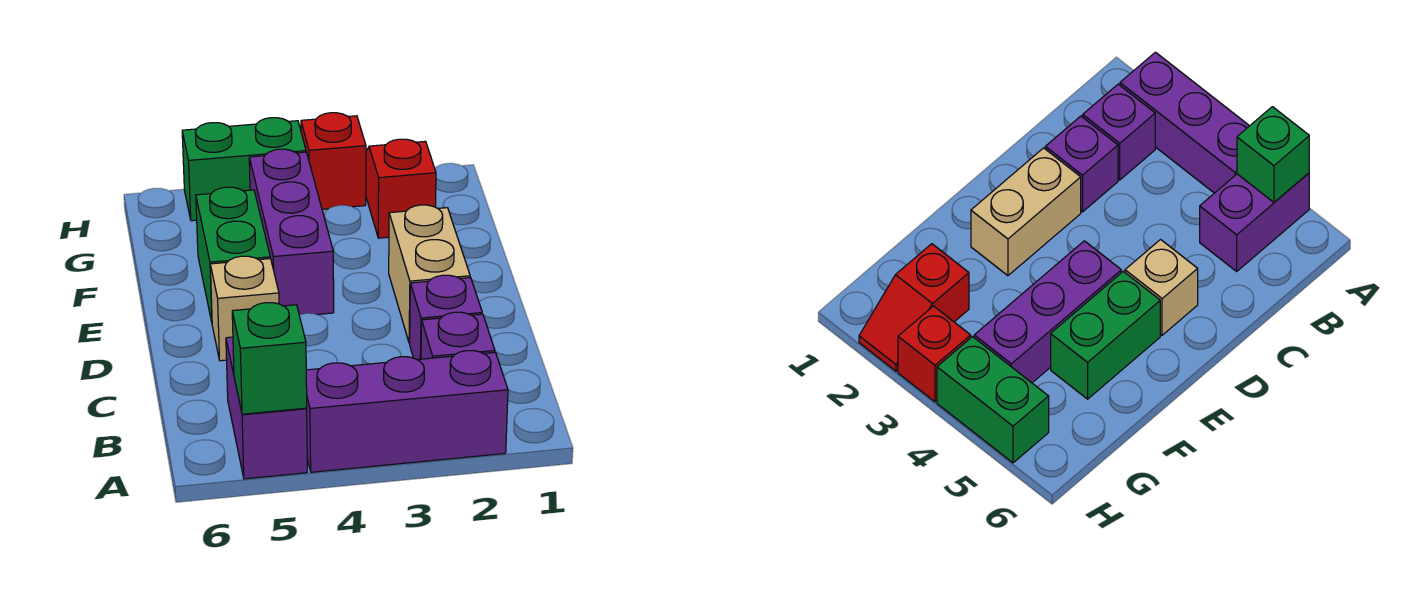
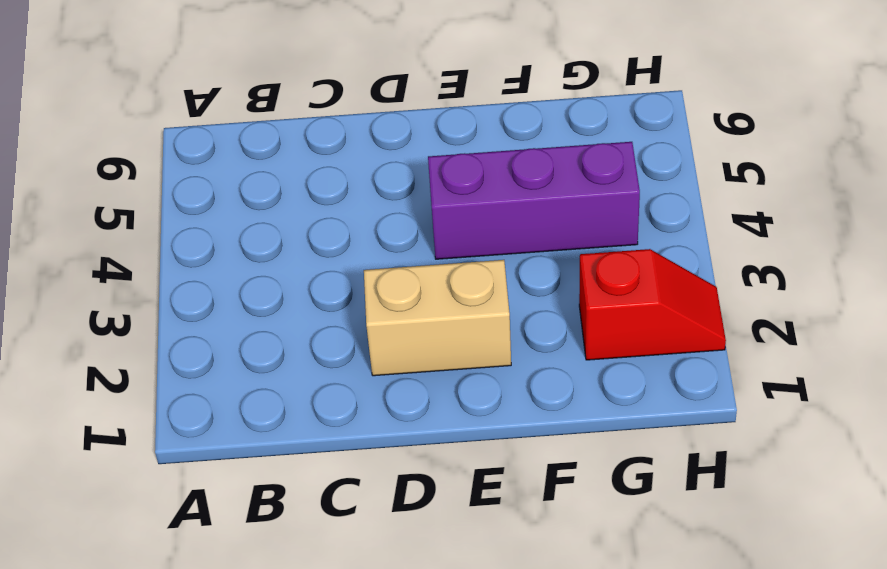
none -> purple brick A2:A4 level 1
none -> purple brick A5:B5 level 1
none -> purple brick B2 level 1

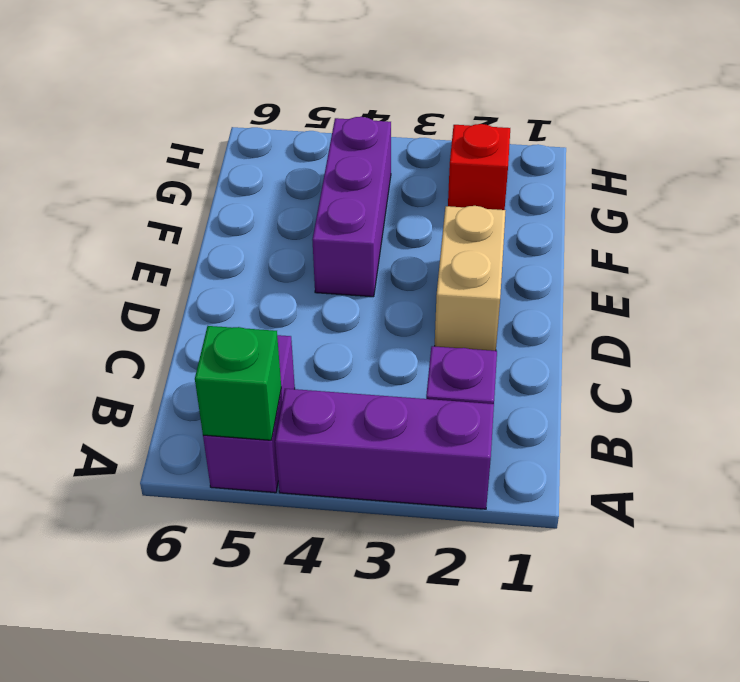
none -> purple brick C2 level 1
none -> tan brick D5 level 1
none -> green brick E5:F5 level 1

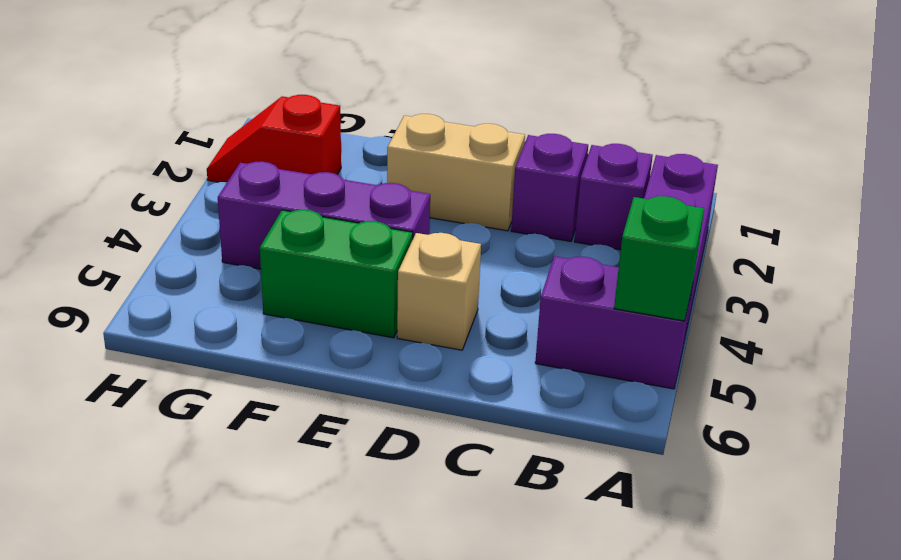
none -> red brick H3 level 1
none -> green brick H4:H5 level 1

